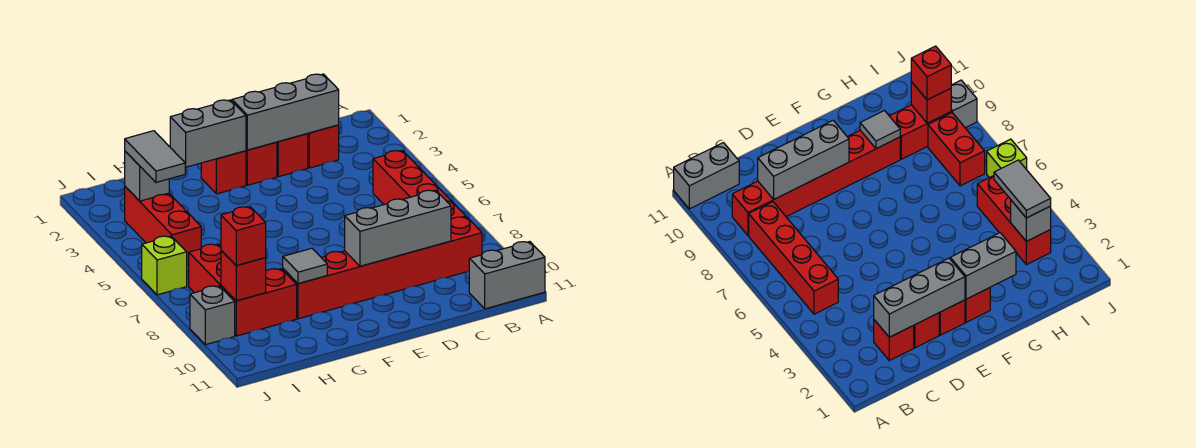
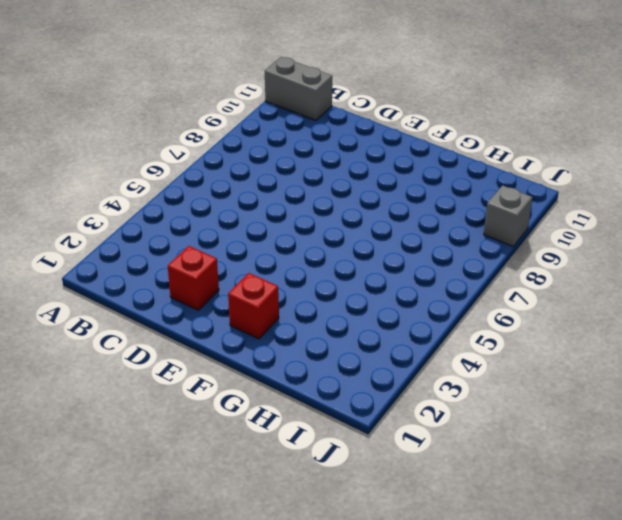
none -> red brick B5:B8 level 1
none -> red brick B9:G9 level 1
none -> red brick C2 level 1

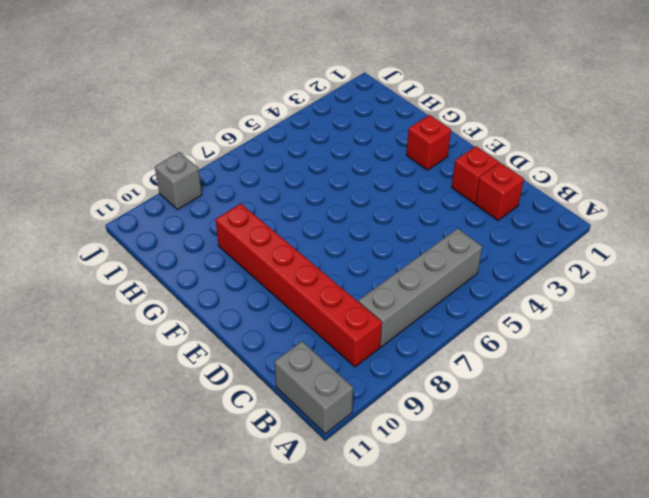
grey brick B5:B8 level 1 -> red brick B5:B8 level 1
none -> red brick E2 level 1
none -> red brick H9:I9 level 1
none -> red brick I3:I5 level 1

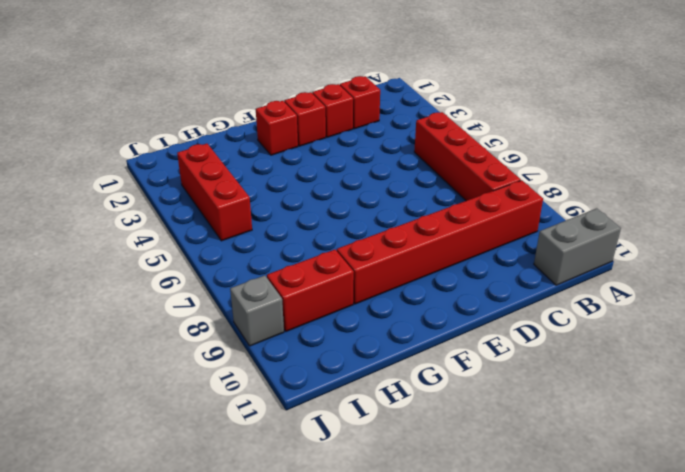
none -> red brick I7:I8 level 1
none -> lime brick J6 level 1
none -> grey brick C2:E2 level 2

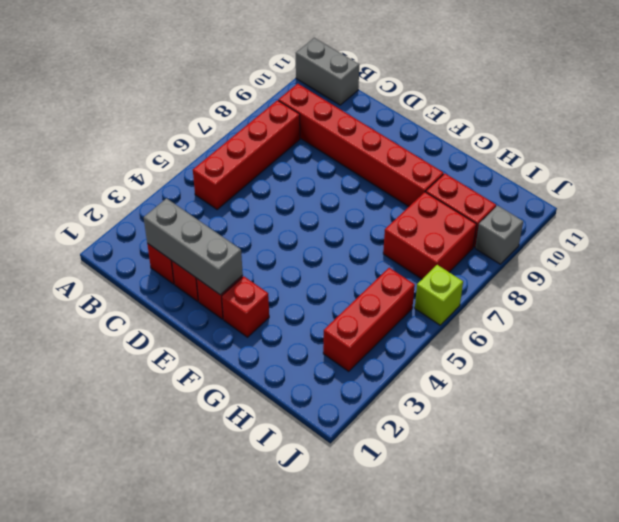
red brick H7:I8 level 1 -> red brick I7:I8 level 1
none -> grey brick C9:E9 level 2
none -> grey brick F2:G2 level 2
none -> grey tile G9 level 2

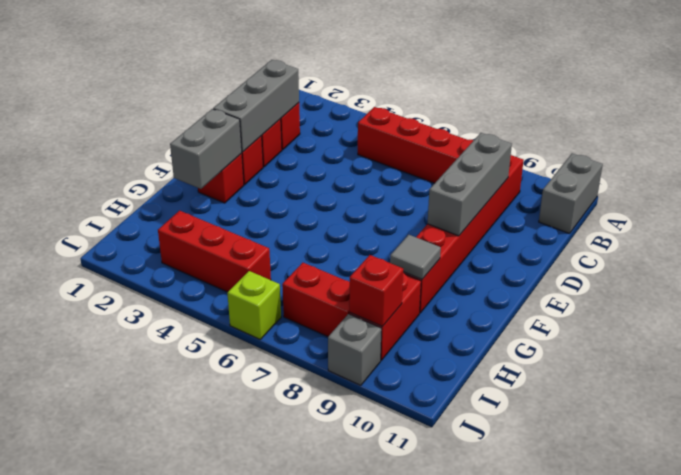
none -> grey brick I3 level 2
none -> grey tile I3:I4 level 3
none -> red brick I9 level 3

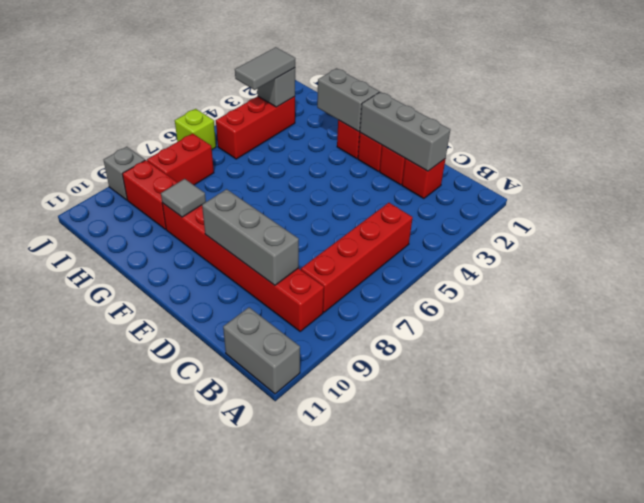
none -> red brick I9 level 2
none -> red brick I9 level 3

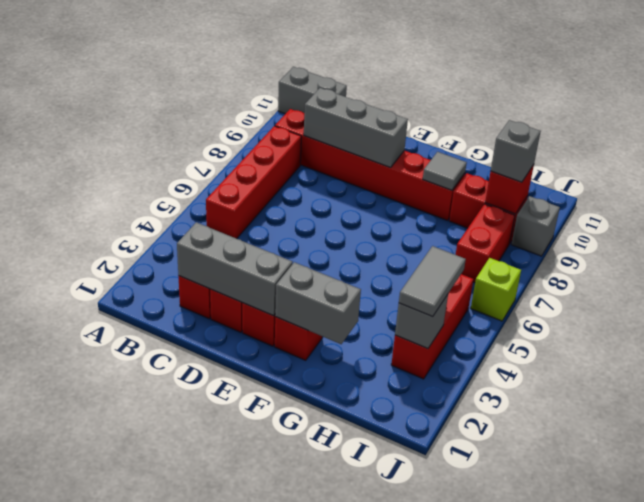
grey brick I9 level 3 -> red brick I9 level 3

